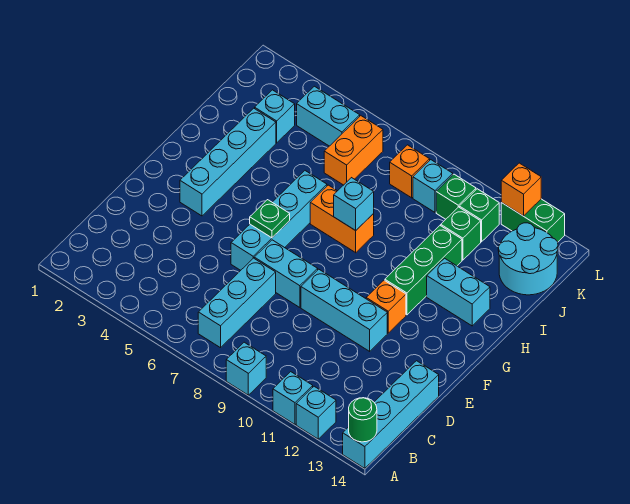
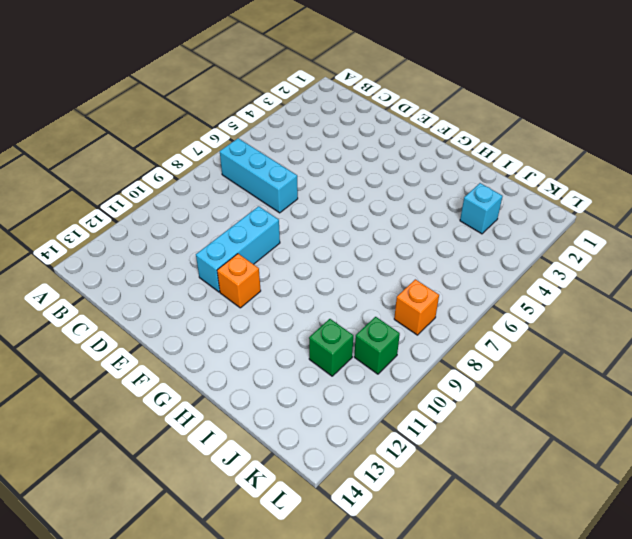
none -> cyan brick A9 level 1
none -> cyan brick A11 level 1
none -> cyan brick A12 level 1

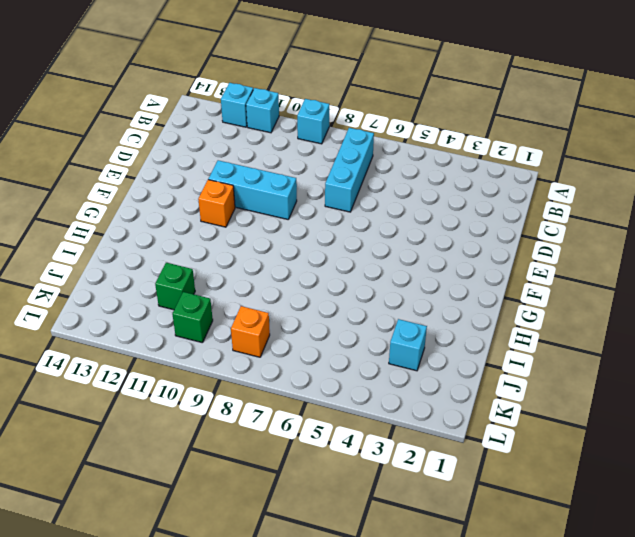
none -> cyan brick A14:D14 level 1
none -> cyan brick E6:H6 level 1
none -> cyan brick E7:E8 level 1

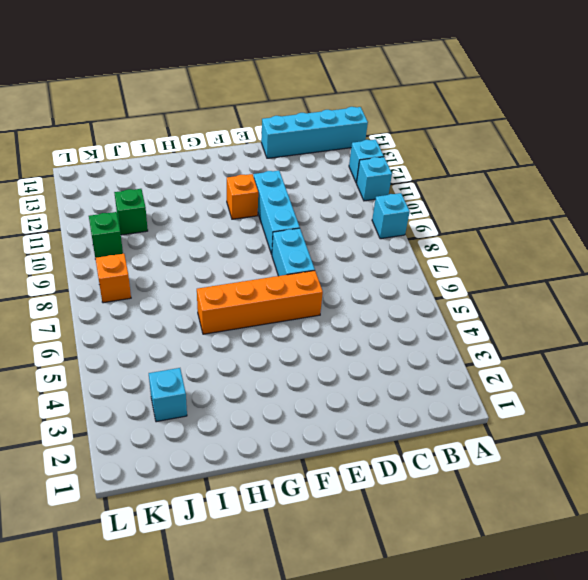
orange brick E6:H6 level 1 -> cyan brick E6:H6 level 1
none -> cyan brick B7:D7 level 1
none -> cyan brick F3:I3 level 1
none -> green brick G11:I11 level 1

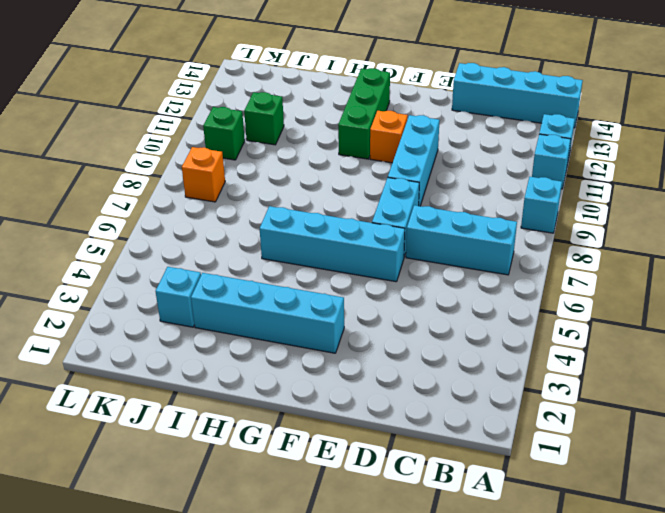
green brick G11:G13 level 1 -> green brick G11:I11 level 1
none -> orange brick H7:H8 level 1
none -> cyan brick H12:H13 level 1
none -> orange brick J6:K6 level 1

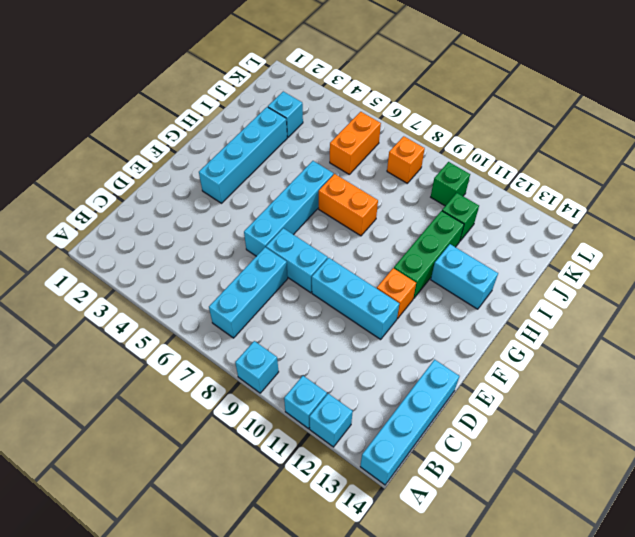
none -> cyan round brick J13:K14 level 1
none -> cyan brick K4:K5 level 1
none -> cyan brick K9 level 1

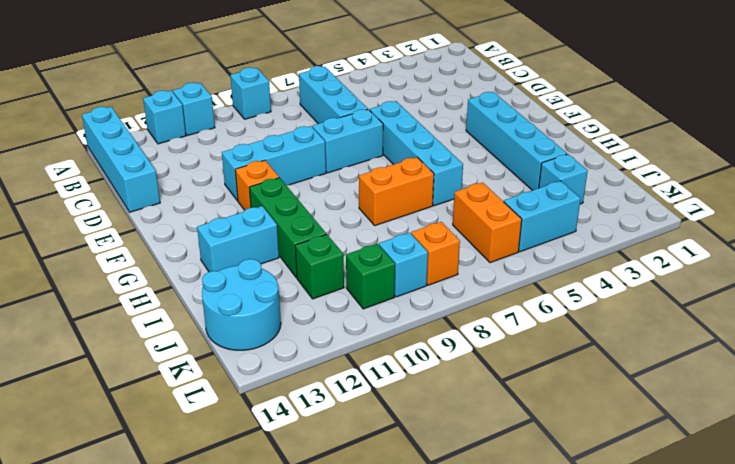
none -> green brick K11 level 1
none -> green brick L12:L13 level 1
none -> green round brick A14 level 2

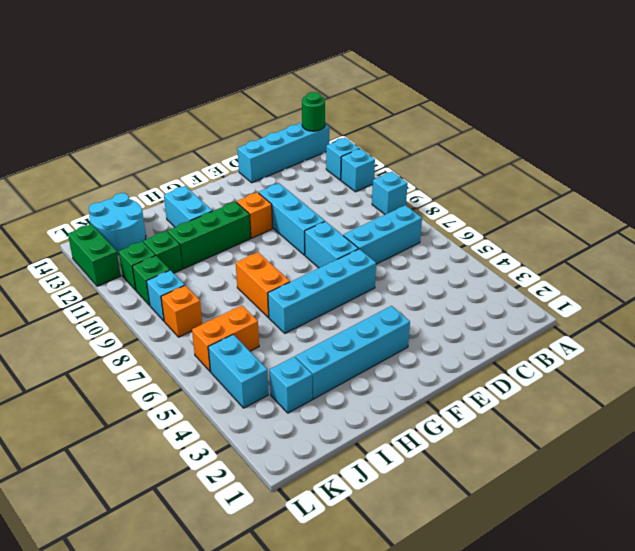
none -> green plate F6 level 2
none -> cyan brick H8 level 2
none -> orange brick L12 level 2

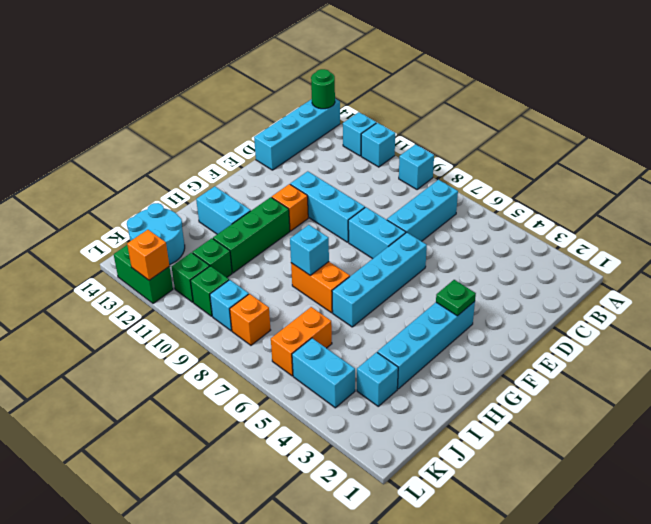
green plate F3 level 2 -> green plate F6 level 2

